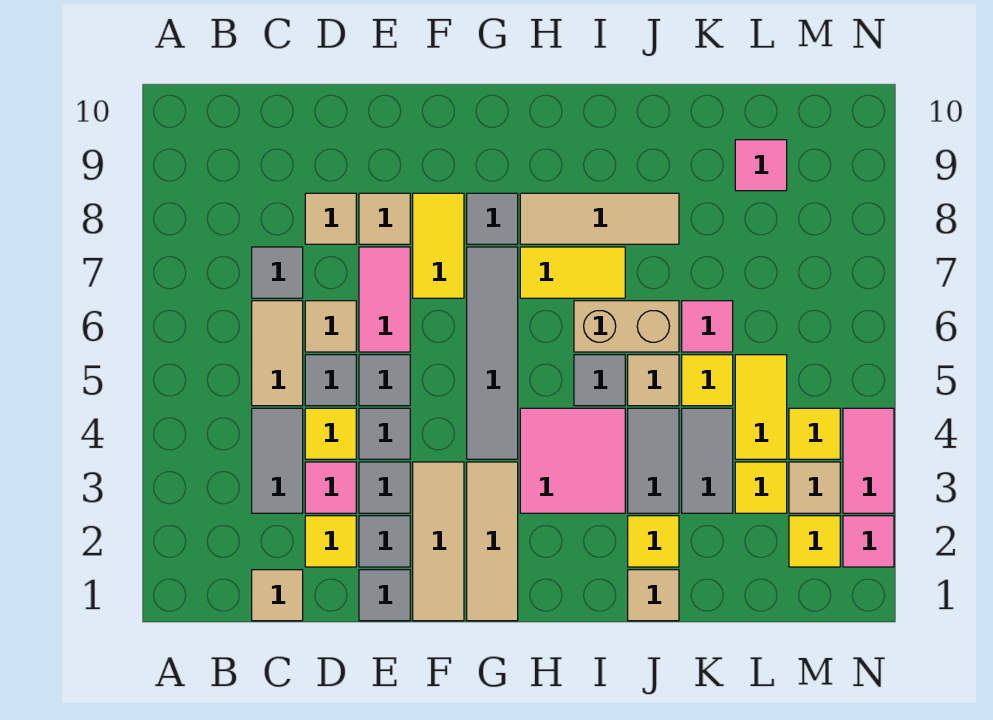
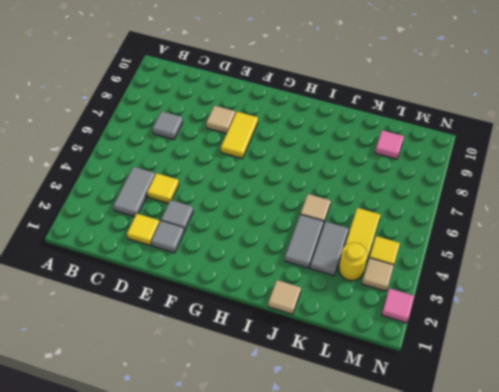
yellow round brick L3 level 1 -> yellow tile L3 level 1
none -> tan tile C1 level 1
none -> tan tile C5:C6 level 1
none -> pink tile D3 level 1
none -> grey tile D5 level 1

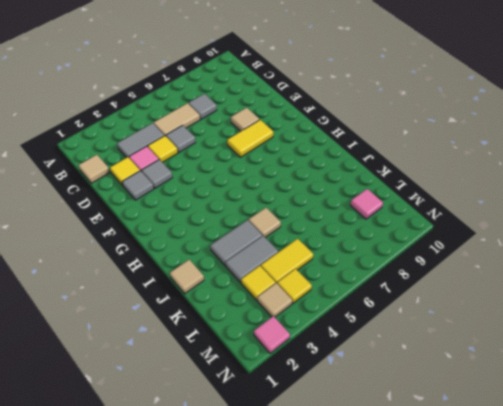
none -> tan tile D6 level 1
none -> tan tile D8 level 1
none -> grey tile E1 level 1
none -> grey tile E4 level 1

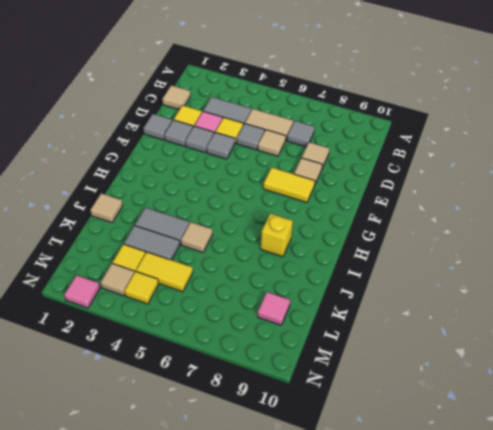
yellow brick I8 level 1 -> tan tile H8:J8 level 1
none -> grey tile E5 level 1
none -> pink tile E6:E7 level 1
none -> tan tile F1:F3 level 1
none -> tan tile G1:G3 level 1

